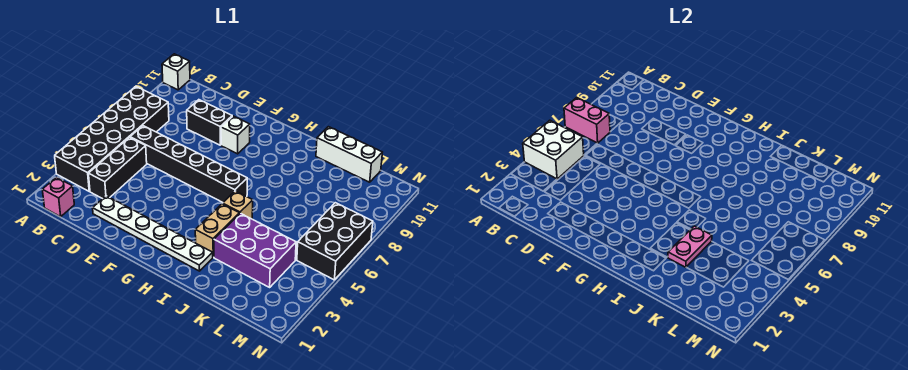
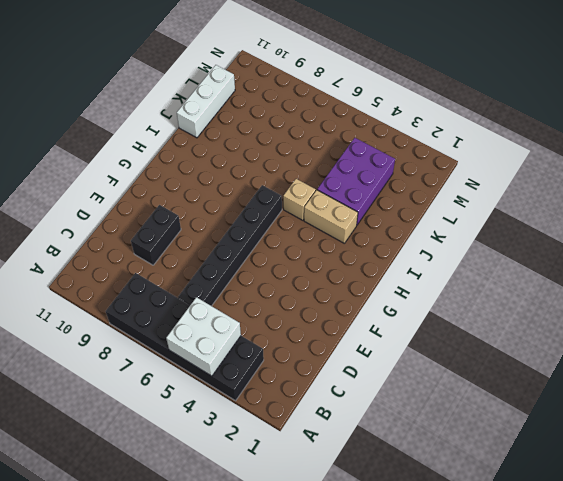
none -> white brick A11 level 1
none -> pink brick B1 level 1
none -> black brick C3:C5 level 1

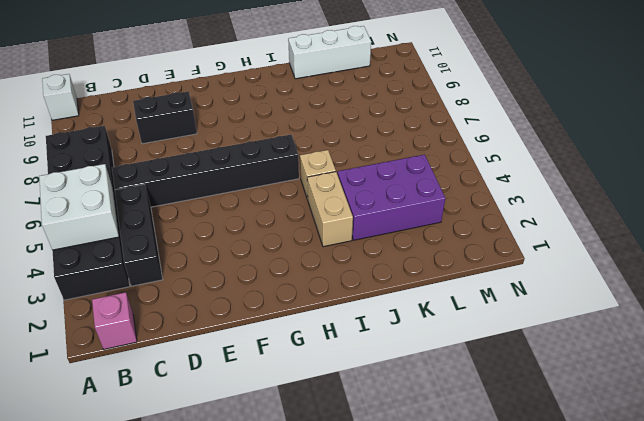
none -> white plate D2:I2 level 1
none -> white brick F9 level 1
none -> black brick M5:N7 level 1

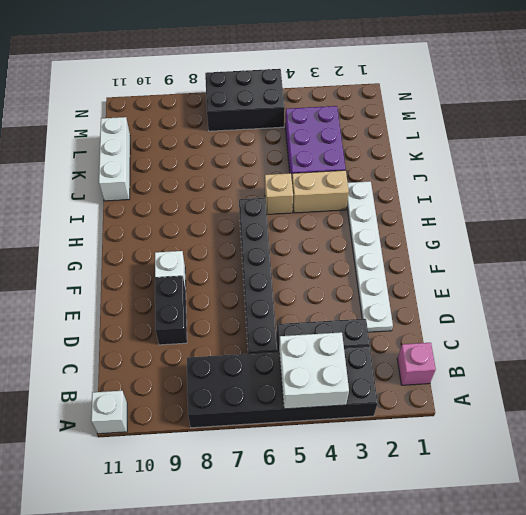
none -> pink brick A7:B7 level 2
none -> pink plate J3:J4 level 2

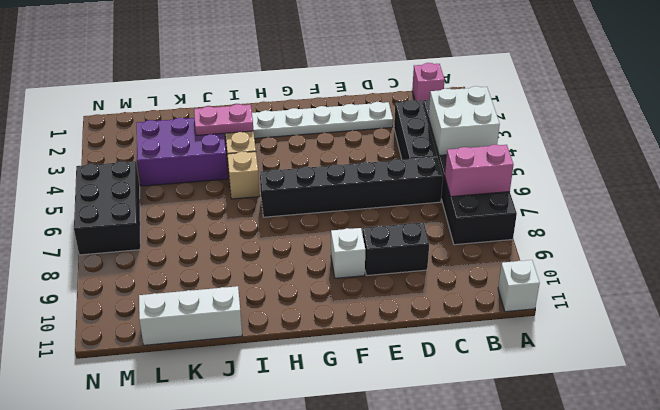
pink plate I3:J3 level 2 -> pink plate J3:J4 level 2

